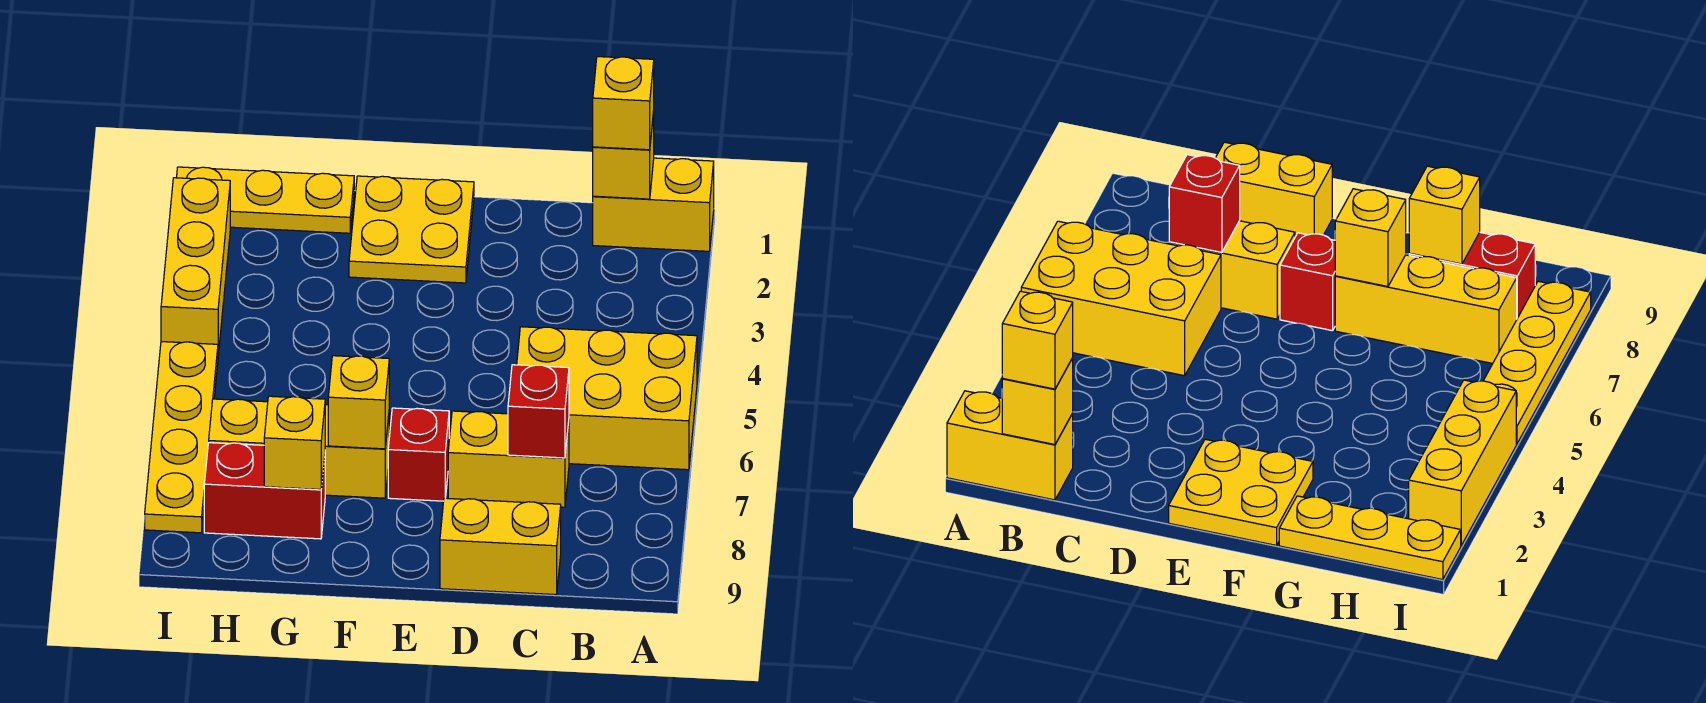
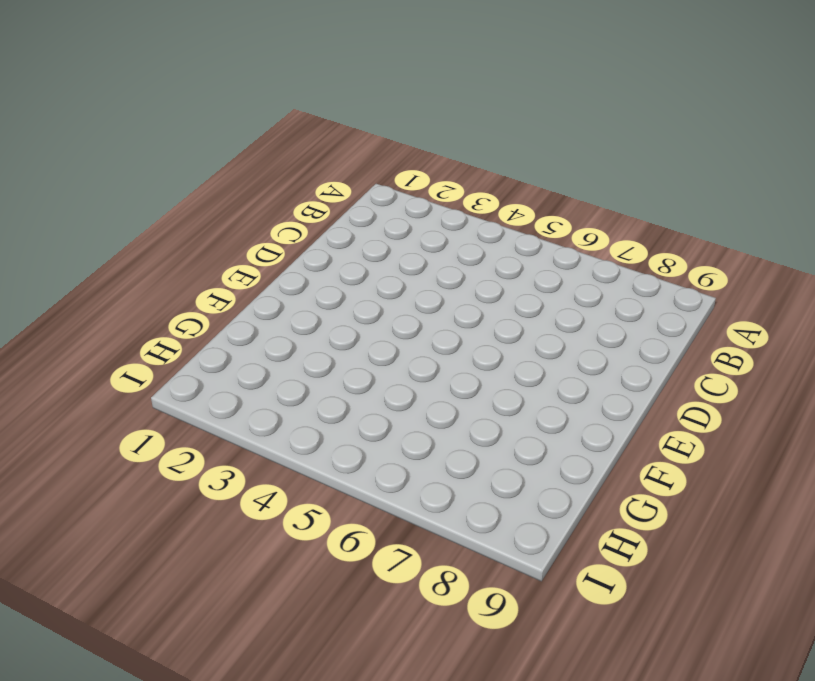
none -> yellow brick A1:B1 level 1
none -> yellow brick A5:C6 level 1
none -> yellow brick C7:D7 level 1

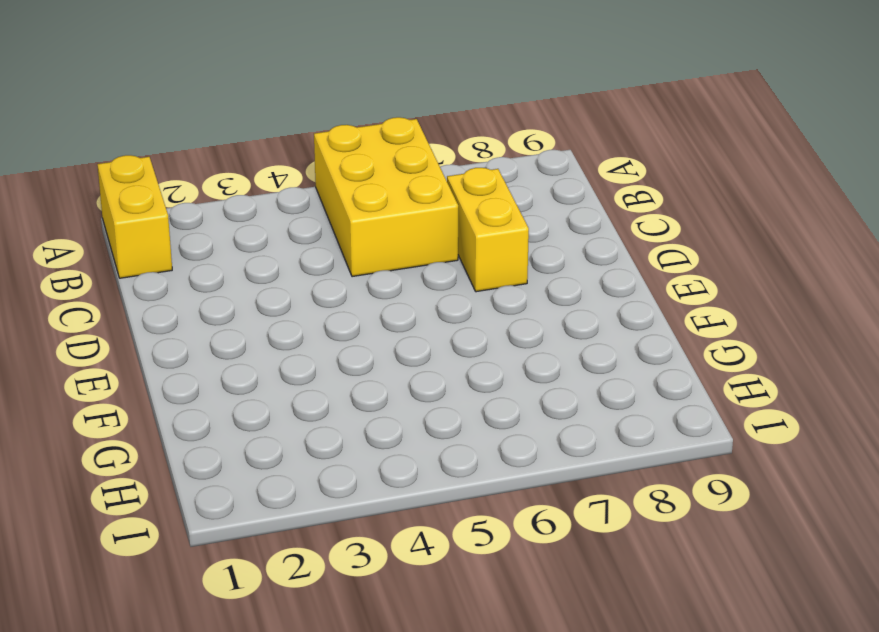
none -> yellow brick C9:D9 level 1
none -> yellow plate E1:F2 level 1
none -> red brick E7 level 1

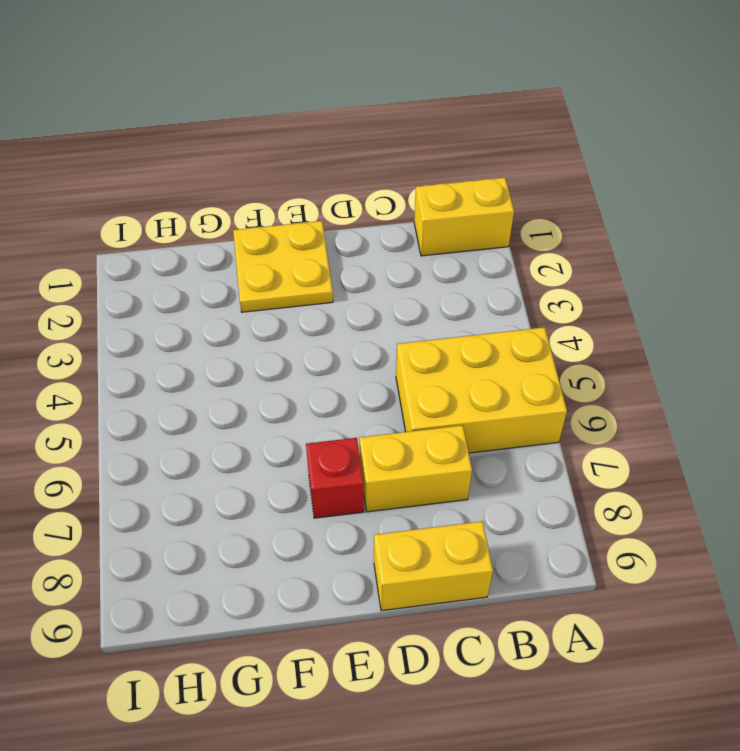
none -> yellow brick F7:H7 level 1
none -> yellow plate G1:I1 level 1
none -> red brick G8:H8 level 1

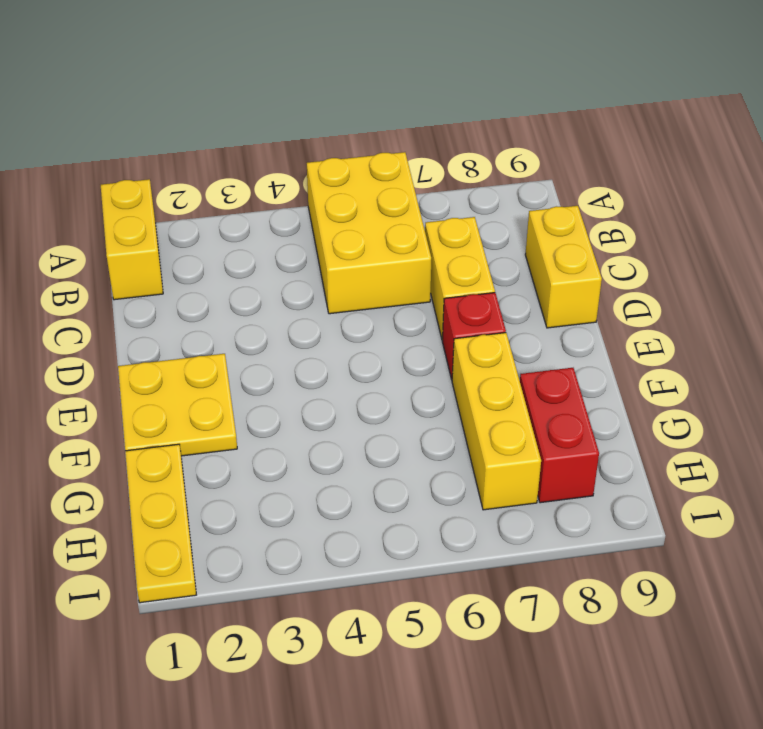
none -> yellow brick I2:I4 level 1
none -> yellow plate I5:I8 level 1
none -> yellow brick B1 level 2

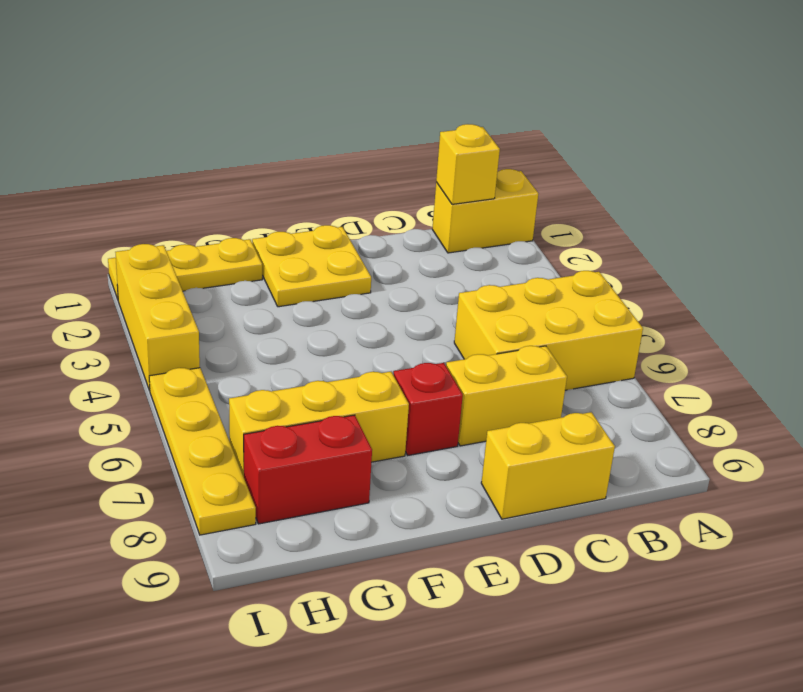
none -> red brick C7 level 2
none -> yellow brick F7 level 2
none -> yellow brick G8 level 2

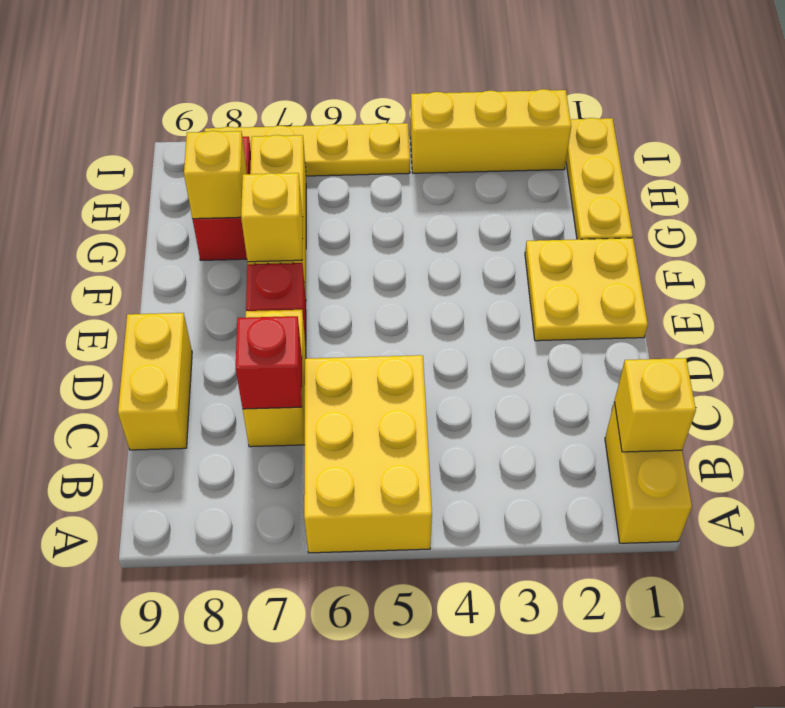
none -> yellow brick B1 level 3

